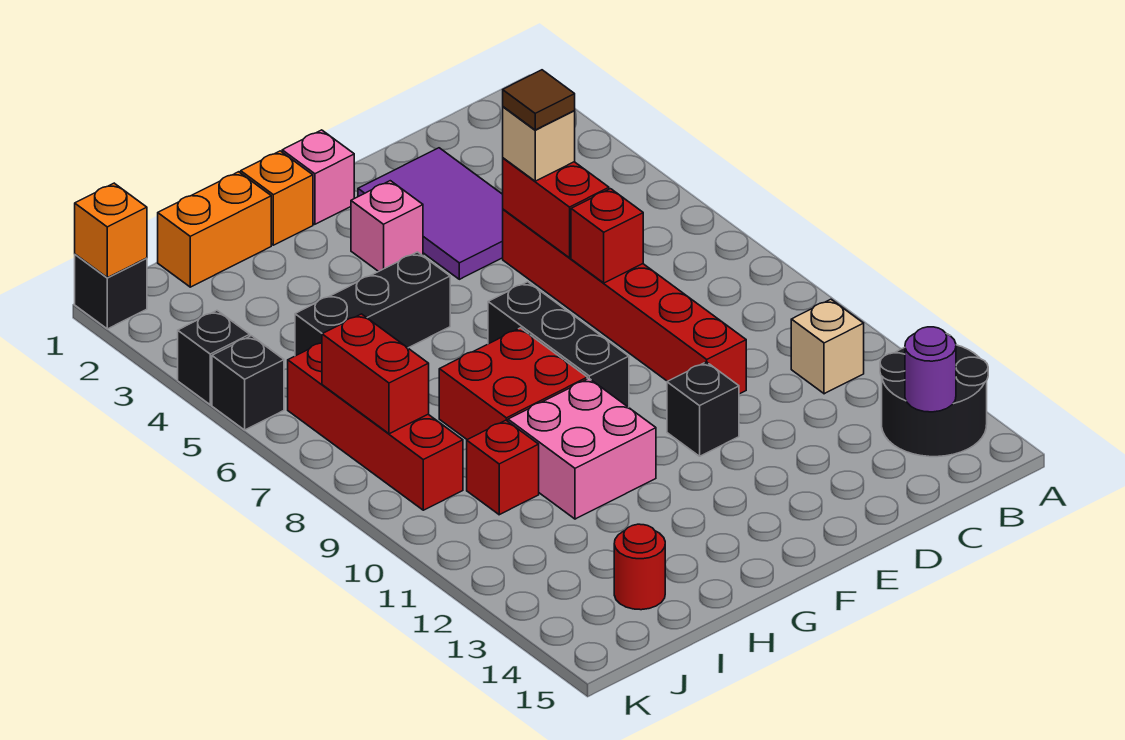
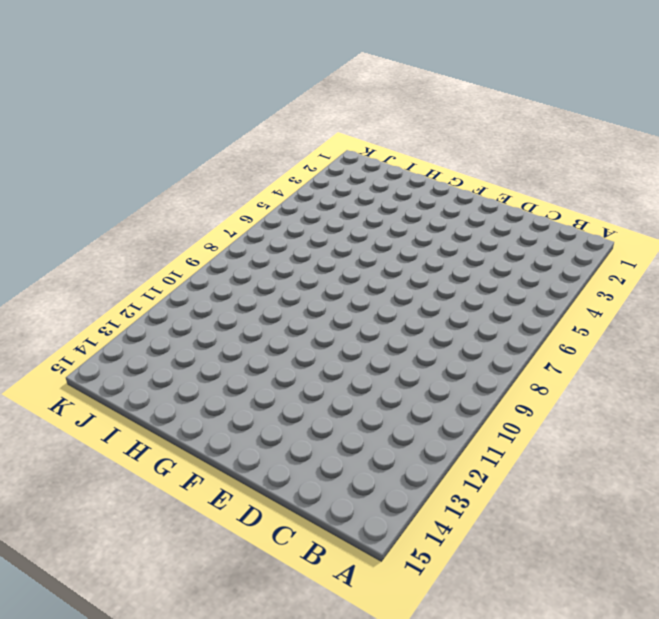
none -> black round brick A13:B14 level 1
none -> tan brick B11 level 1
none -> purple tile D2:E4 level 1

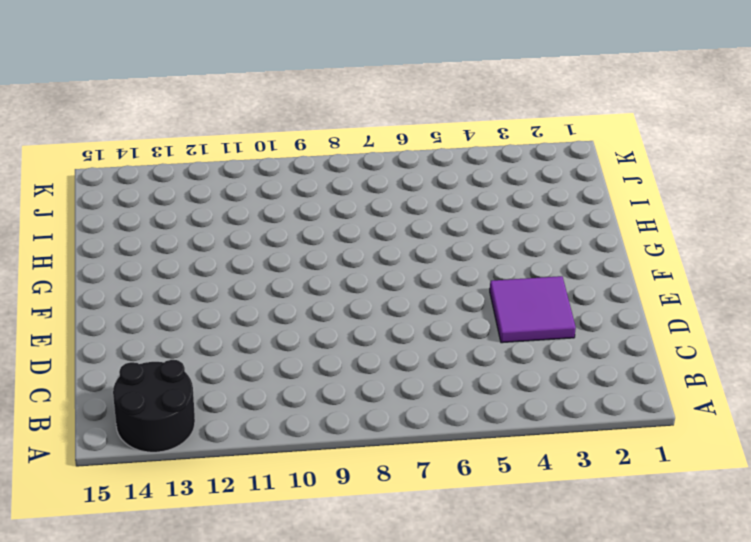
purple tile D3:E4 level 1 -> purple tile D2:E4 level 1
none -> tan brick B11 level 1
none -> red brick D5:D10 level 1
none -> black brick E11 level 1

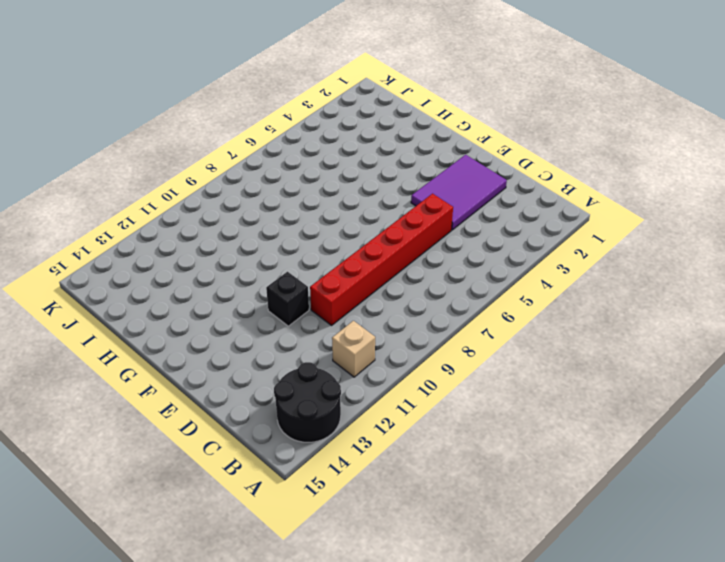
none -> pink brick F1 level 1
none -> pink brick F3 level 1
none -> black brick F7:F9 level 1

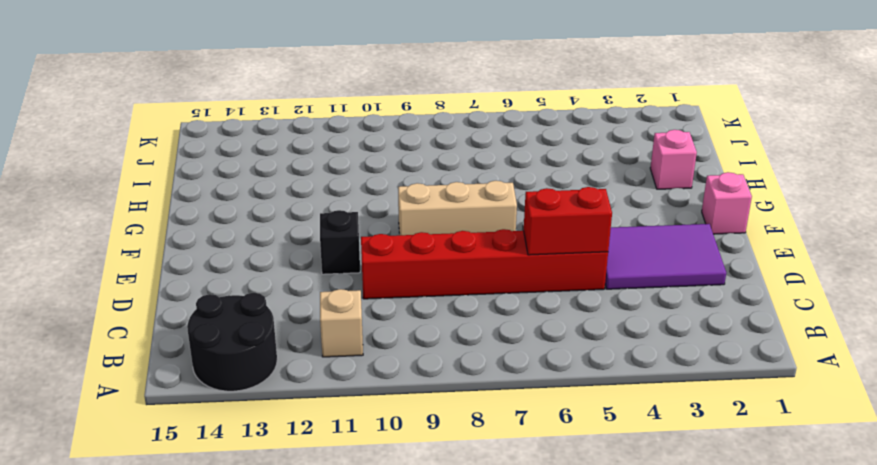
tan brick F7:F9 level 1 -> black brick F7:F9 level 1
pink brick H2 level 1 -> pink brick F3 level 1
none -> orange brick G1 level 1
none -> black brick G5:I5 level 1
none -> red brick G8:H9 level 1

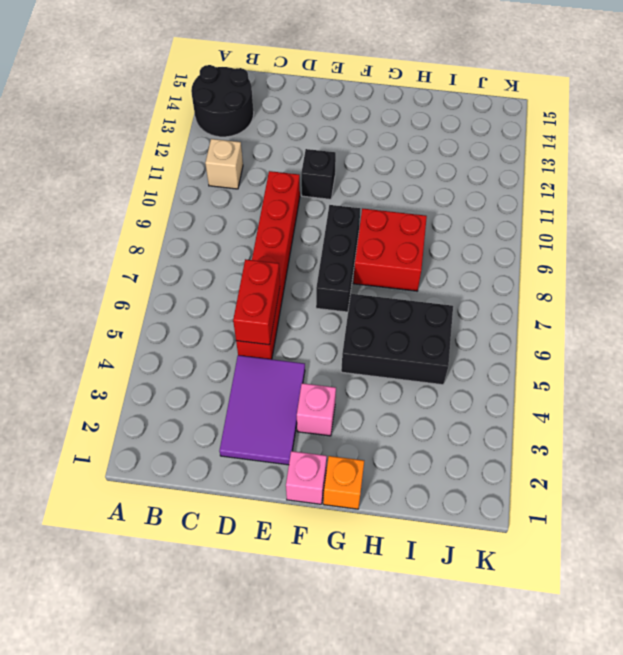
black brick G5:I6 level 1 -> black brick G5:I5 level 1
none -> pink brick G10:H11 level 1
none -> orange brick H1:I1 level 1
none -> red brick I10 level 1

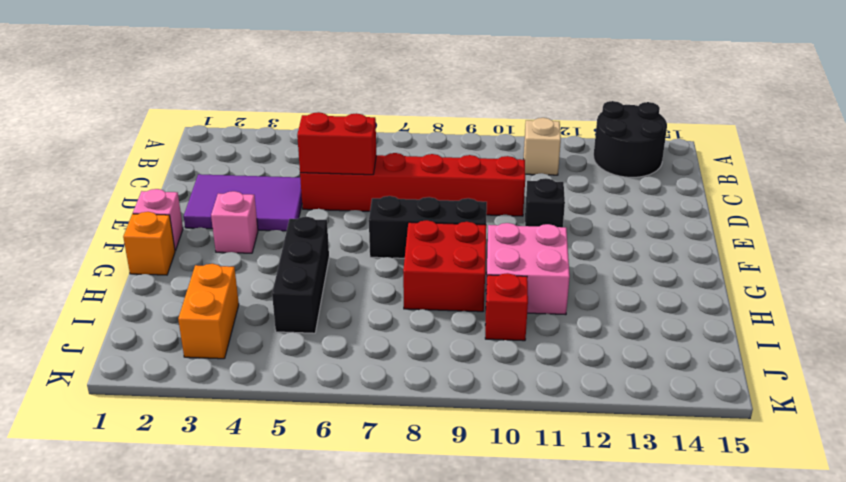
orange brick I3:J3 level 1 -> orange brick H1:I1 level 1
none -> red round brick I14 level 1
none -> red brick J6:J9 level 1
none -> black brick K1 level 1

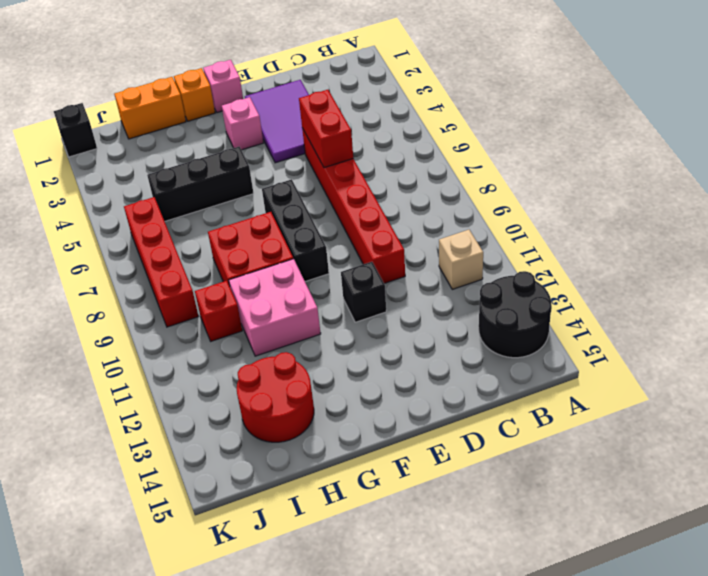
red round brick H13:I14 level 1 -> red round brick I14 level 1
none -> black brick K4 level 1
none -> black brick K5 level 1
none -> purple round brick B14 level 2

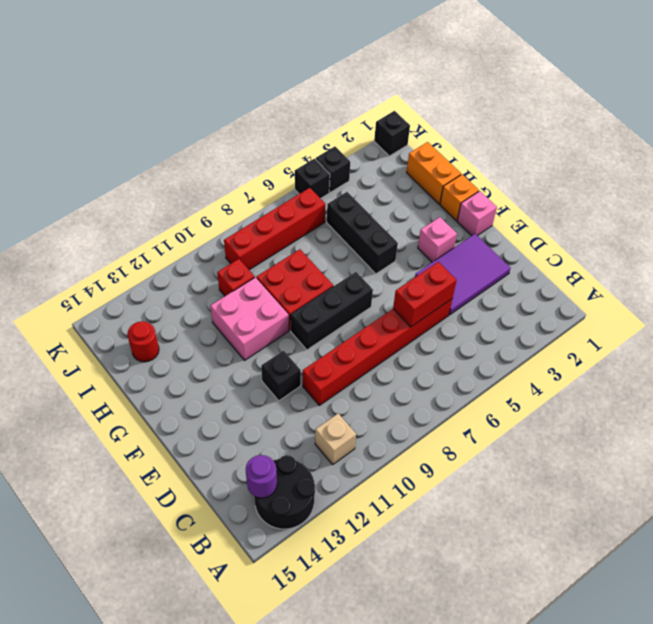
none -> red brick D7 level 2
none -> red brick J7:J8 level 2
none -> orange brick K1 level 2

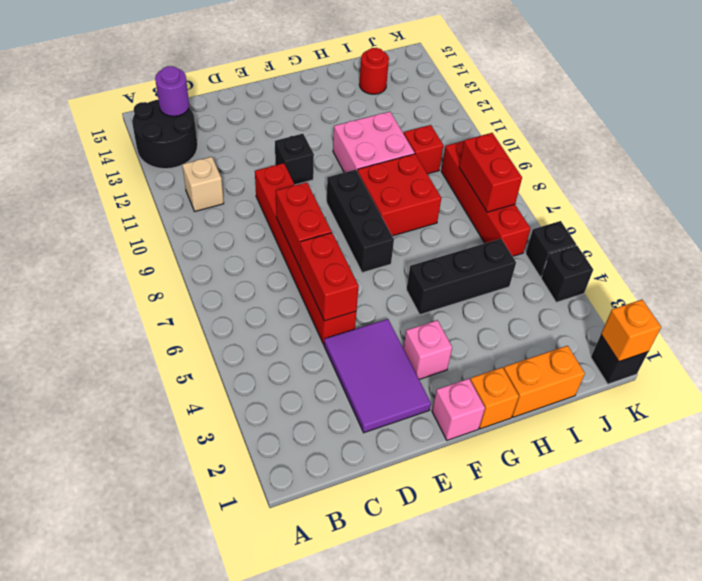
red brick D7:D8 level 2 -> red brick D7 level 2
none -> tan brick D5 level 3
none -> brown tile D5 level 4

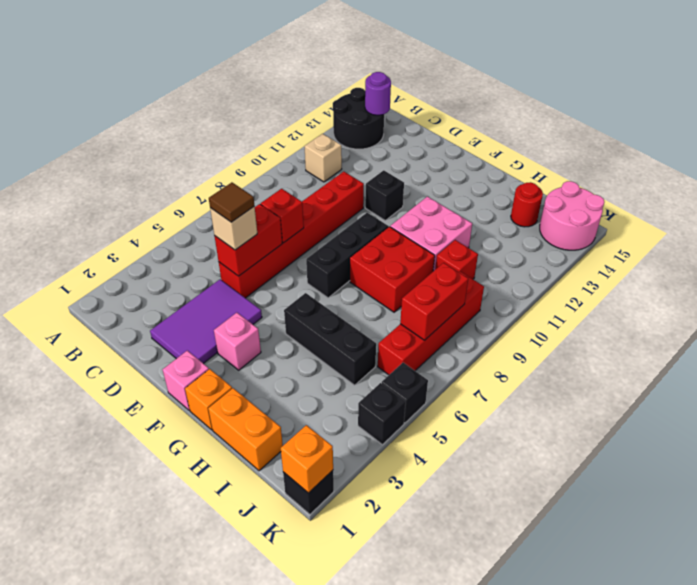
pink round brick J14:K15 level 1 -> none

